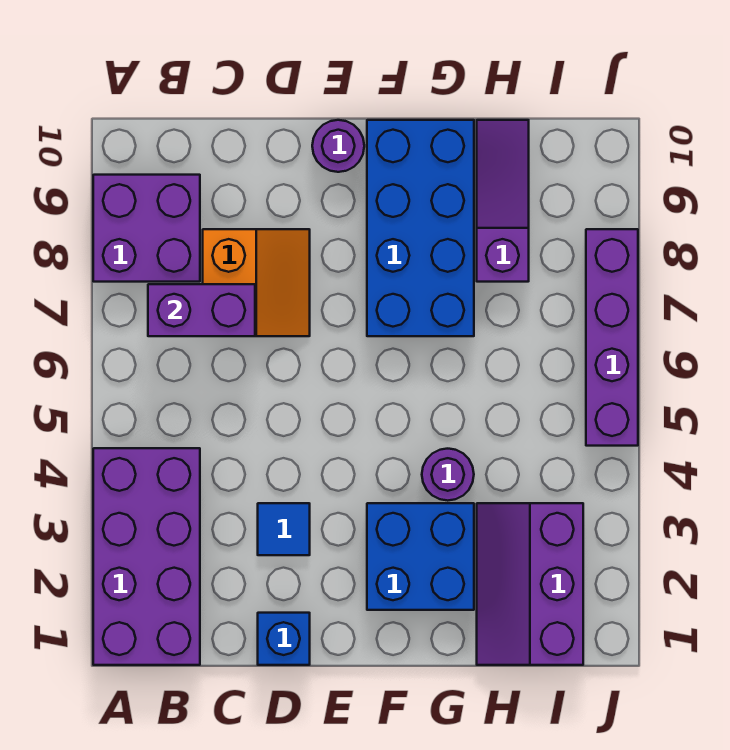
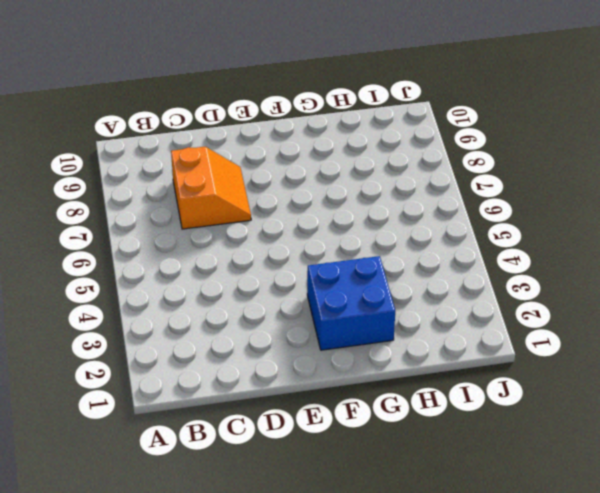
none -> purple brick A1:B4 level 1
none -> purple brick A8:B9 level 1
none -> blue brick D1 level 1

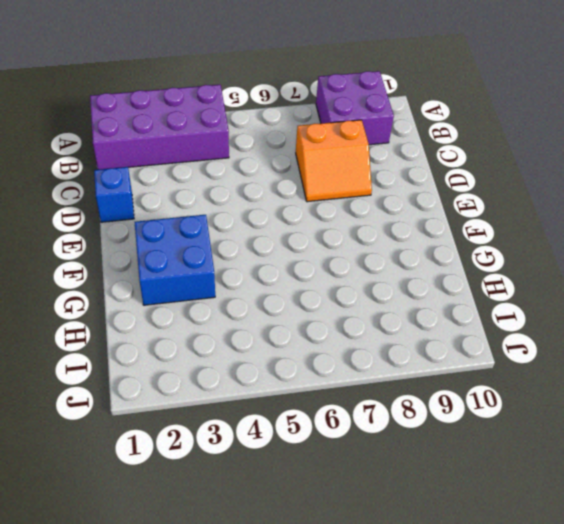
none -> blue tile D3 level 1
none -> purple round brick E10 level 1
none -> blue brick F7:G10 level 1

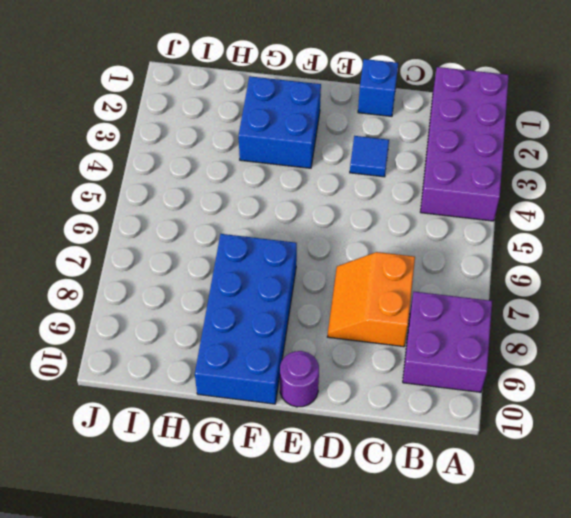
none -> purple round brick G4 level 1
none -> purple slope H1:I3 level 1 top I
none -> purple slope H8:H10 level 1 top 8

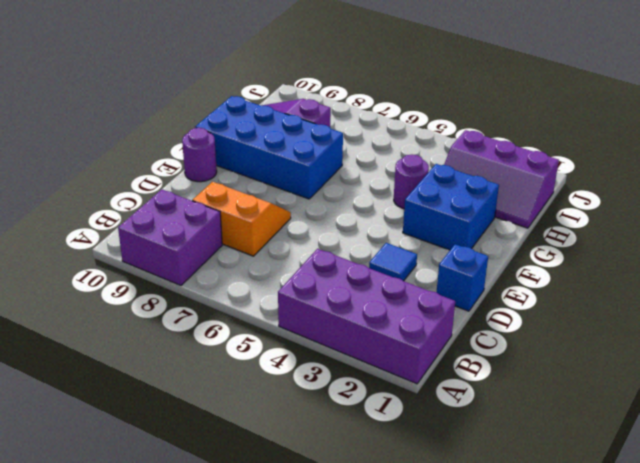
none -> purple brick J5:J8 level 1
none -> purple brick B7:C7 level 2

